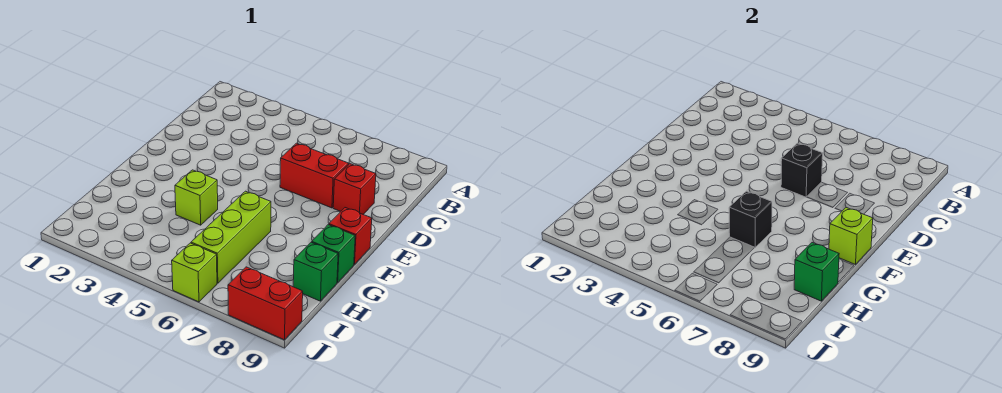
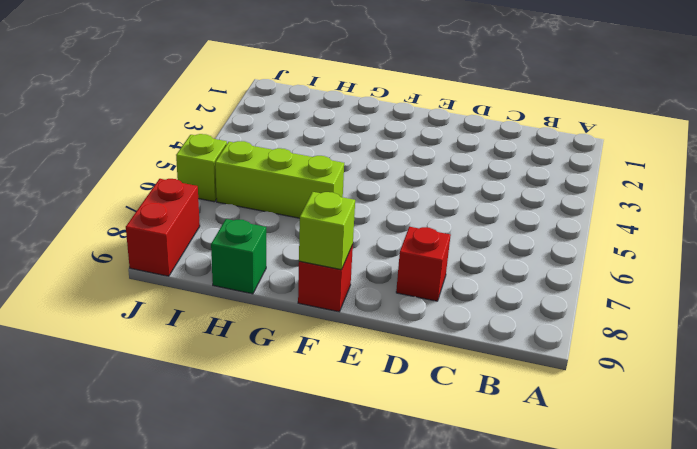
none -> red brick D6:D7 level 1
none -> lime brick G4 level 1
none -> green brick G9 level 1

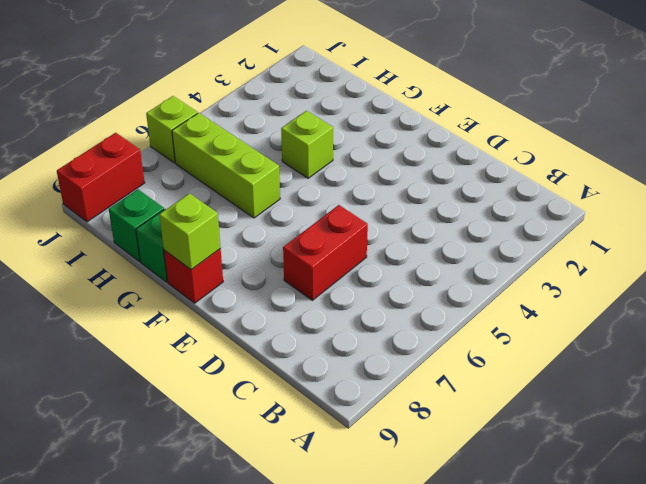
none -> red brick D8 level 1
none -> black brick D6 level 2
none -> black brick G6 level 2

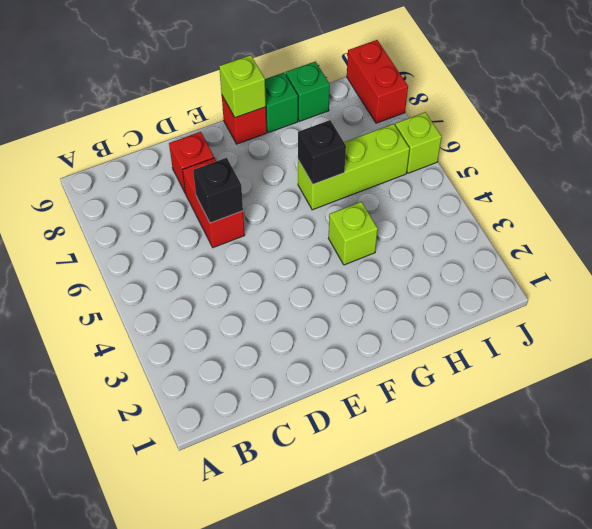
none -> green brick H9 level 2

